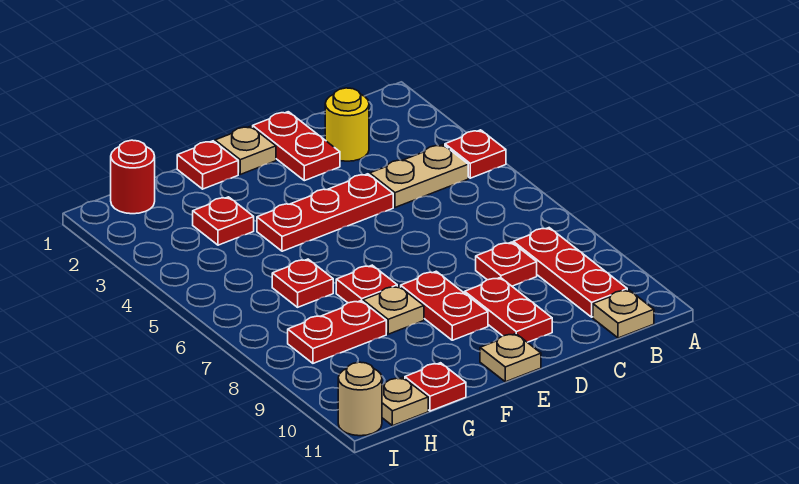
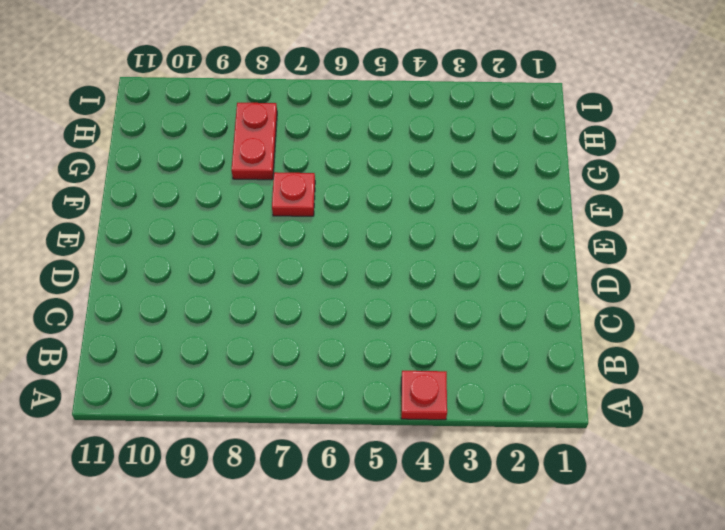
none -> tan plate B4:C4 level 1
none -> red plate B8:B10 level 1
none -> tan plate B11 level 1

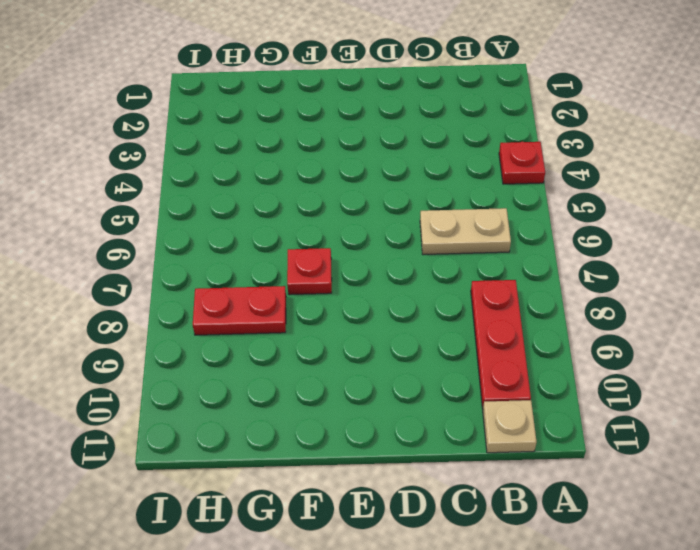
tan plate B6:C6 level 1 -> tan plate B4:C4 level 1
none -> yellow round brick C2 level 1
none -> red plate C8 level 1
none -> red plate D1:D2 level 1

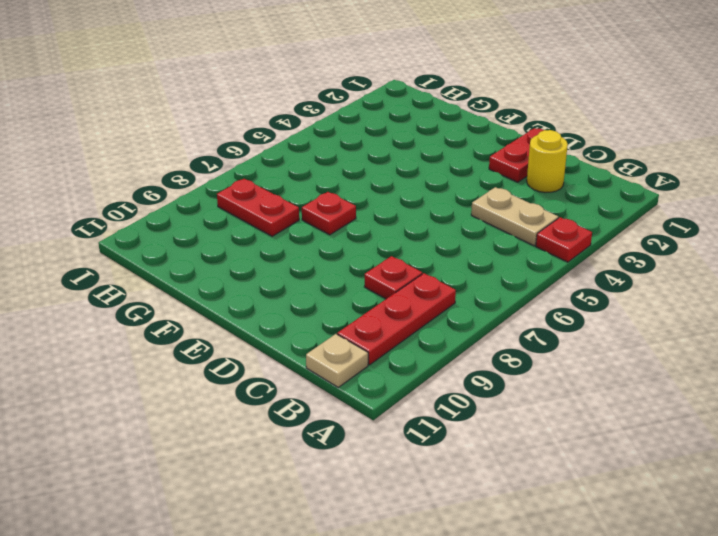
none -> red plate D4:F4 level 1
none -> red plate D9:D10 level 1
none -> tan plate E1 level 1

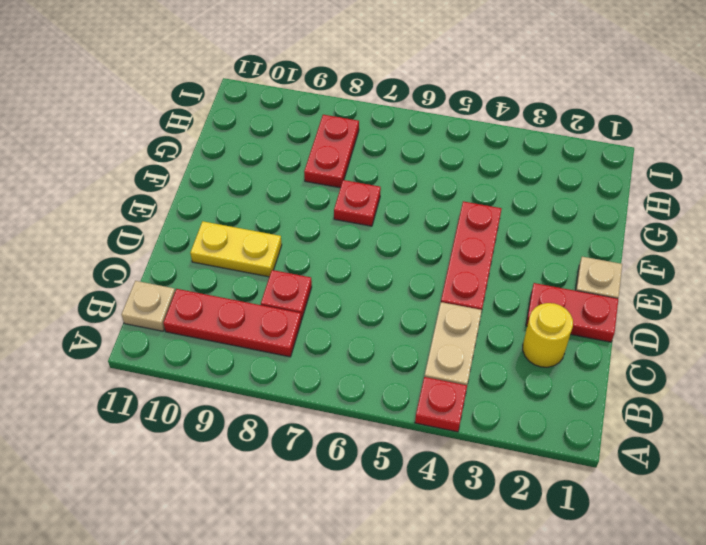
yellow plate D9:D10 level 1 -> red plate D9:D10 level 1
none -> red plate E8:E9 level 1
none -> tan plate E11 level 1
none -> red plate F1 level 1

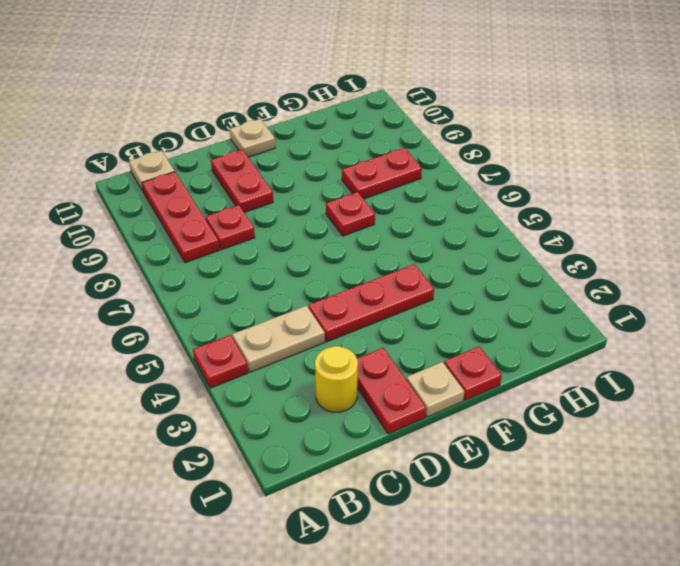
none -> red plate E8:E9 level 1
none -> tan plate F8 level 1
none -> red plate G3 level 1

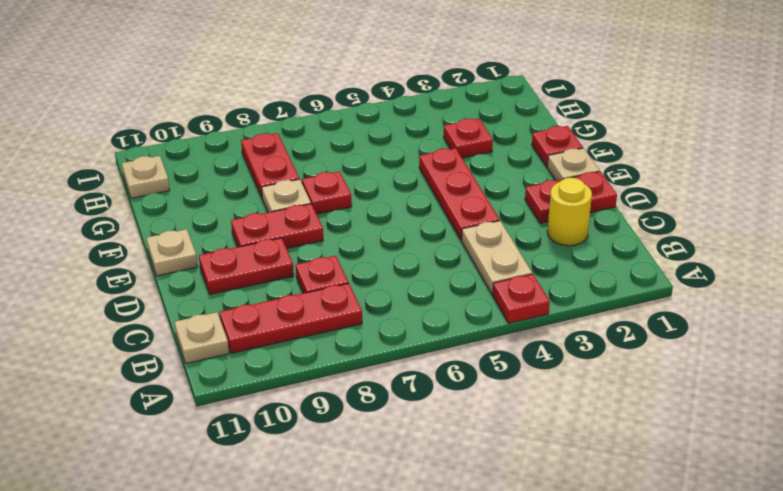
none -> red plate G6 level 1
none -> red plate G11 level 1
none -> red round brick H1 level 1

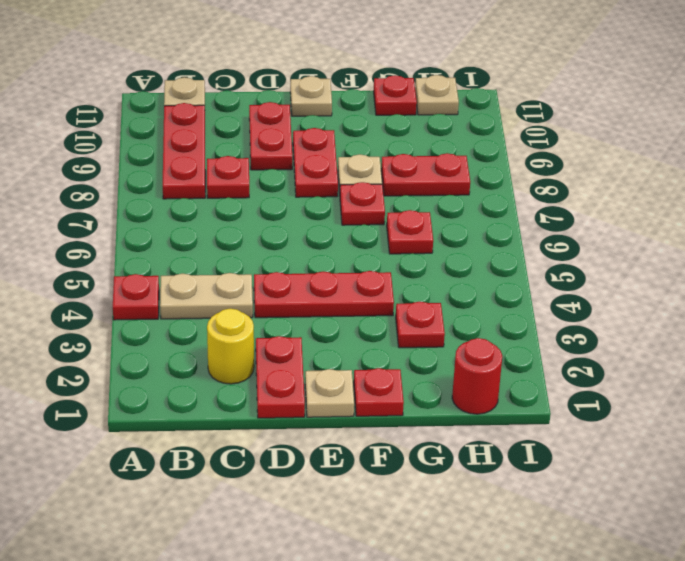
none -> tan round brick I11 level 1

